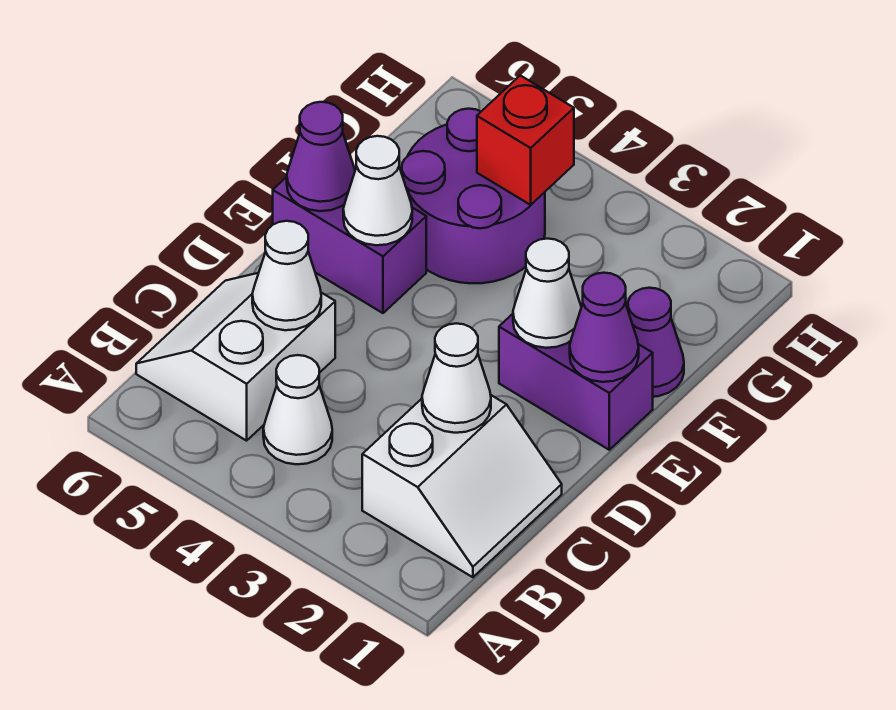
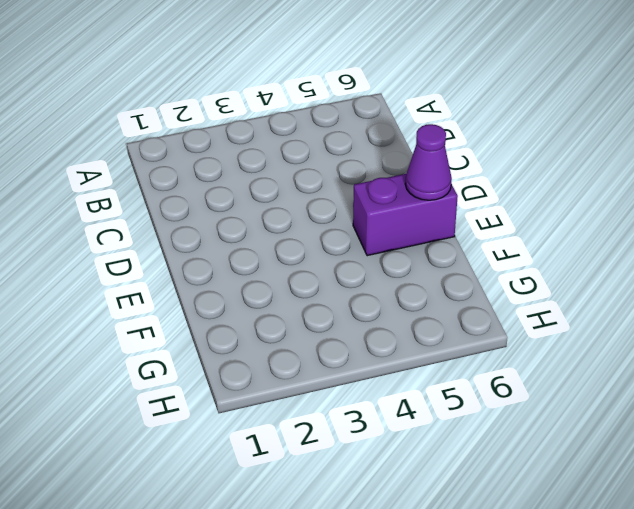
none -> white slope B1:C2 level 1 top 2
none -> white cone B4 level 1
none -> white slope B5:C6 level 1 top 5

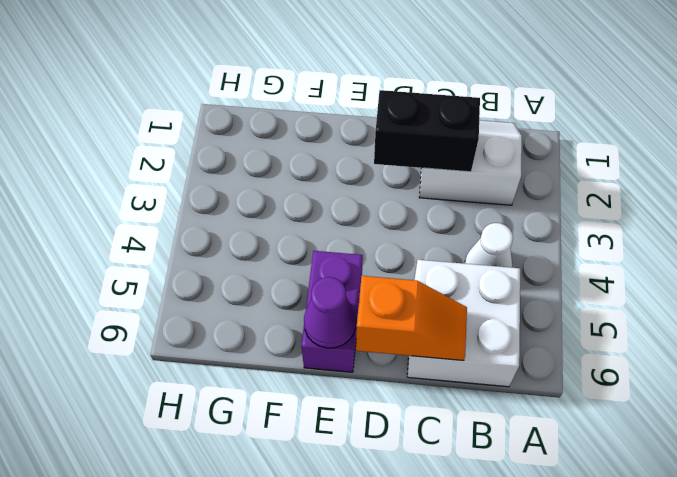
white brick B5:C6 level 1 -> white slope B5:C6 level 1 top 5
black brick C2:D2 level 2 -> white cone C2 level 2
orange slope C6:D6 level 2 top D -> none
none -> purple brick E1:E2 level 1
none -> purple cone F1 level 1
none -> purple round brick F4:G5 level 1

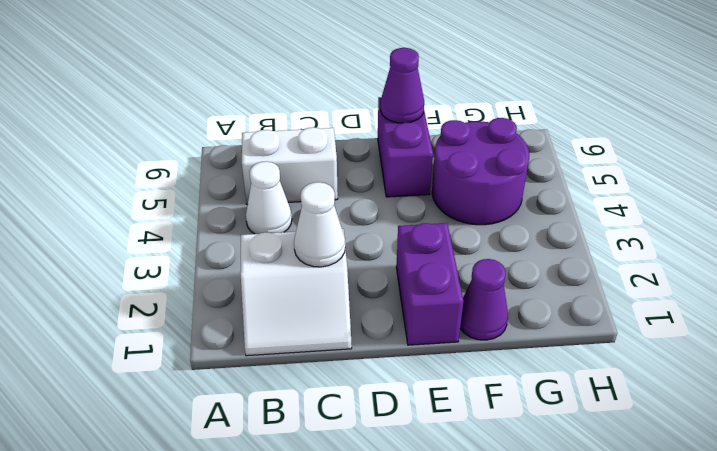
none -> white cone C5 level 2
none -> purple cone E1 level 2
none -> white cone E2 level 2

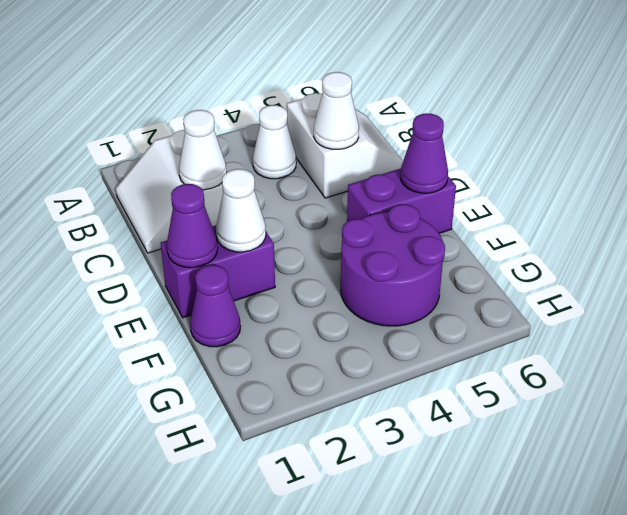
none -> white cone E5 level 2
none -> red brick G4 level 2

